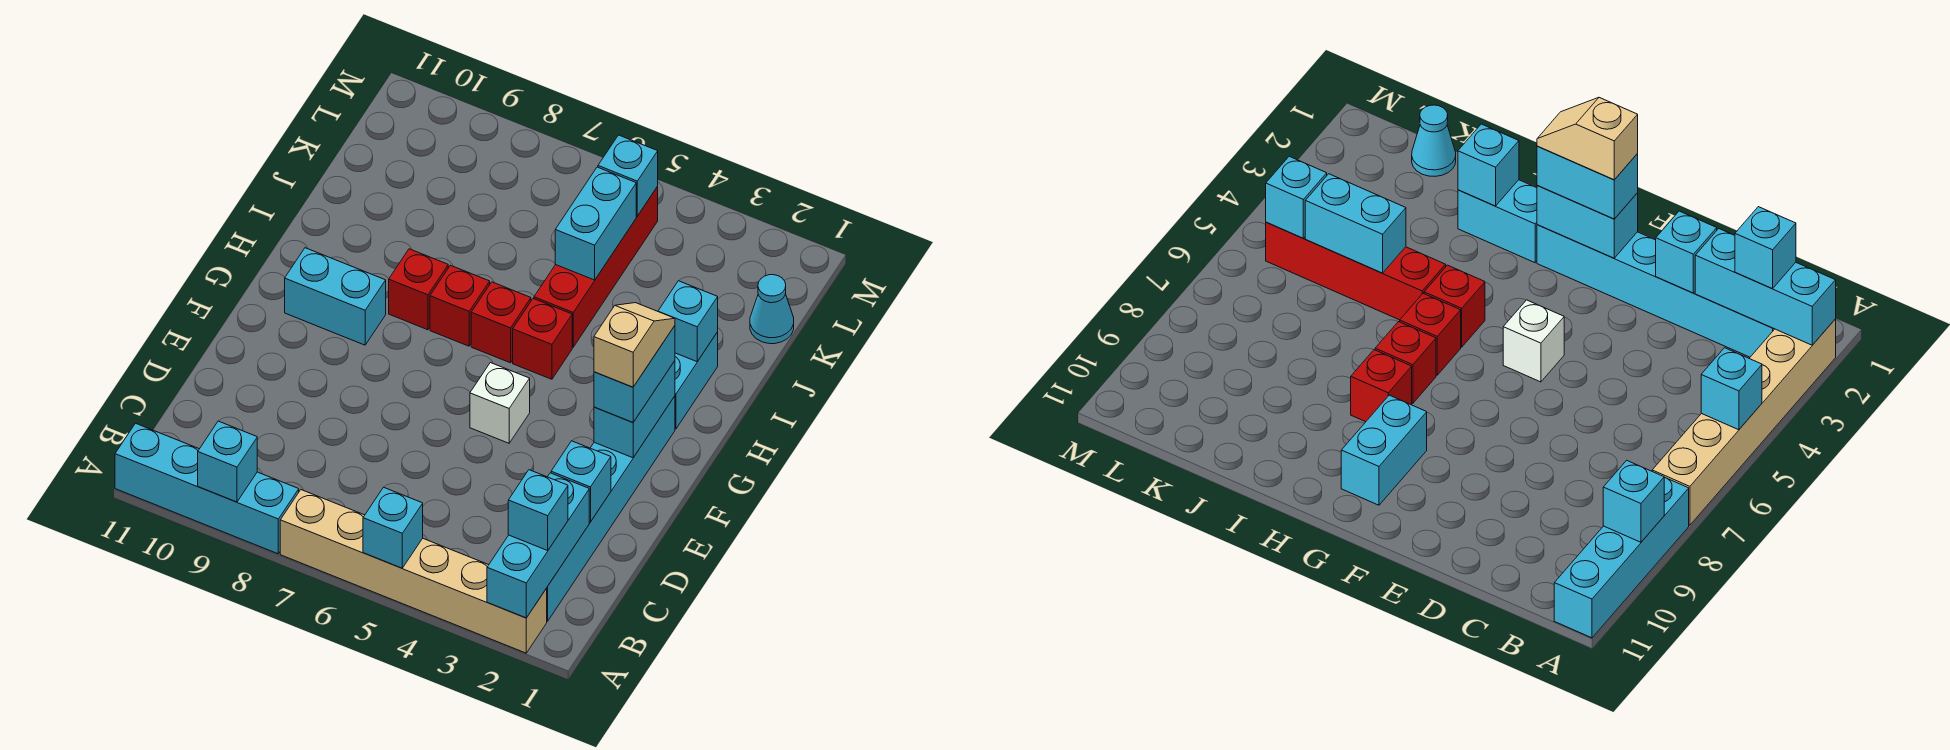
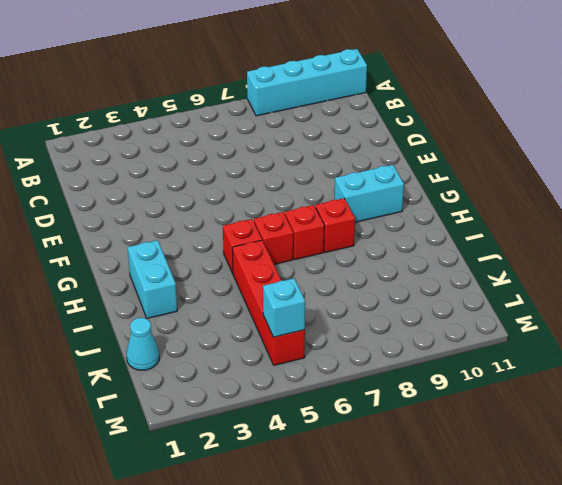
none -> tan brick A2:A7 level 1
none -> cyan brick B2:G2 level 1
none -> white brick F5 level 1

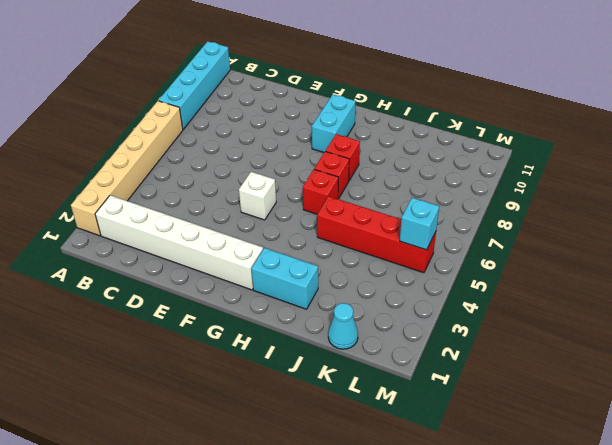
white brick B2:G2 level 1 -> cyan brick B2:G2 level 1
none -> red brick H5 level 1
none -> cyan brick A2:C2 level 2
none -> cyan brick A5 level 2

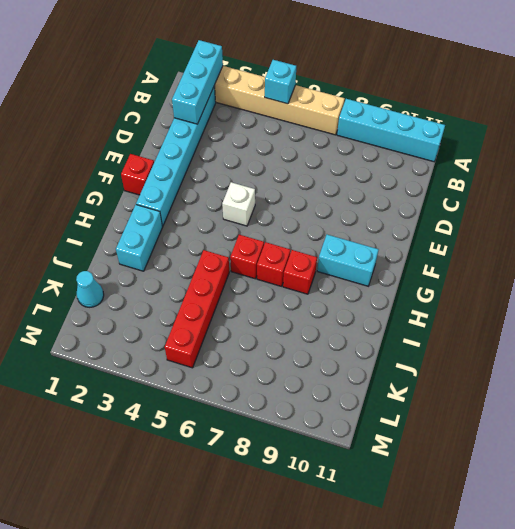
red brick F1 level 1 -> red brick H5 level 1
none -> cyan brick A9 level 2
none -> cyan brick D2 level 2
none -> cyan brick F2:G2 level 2

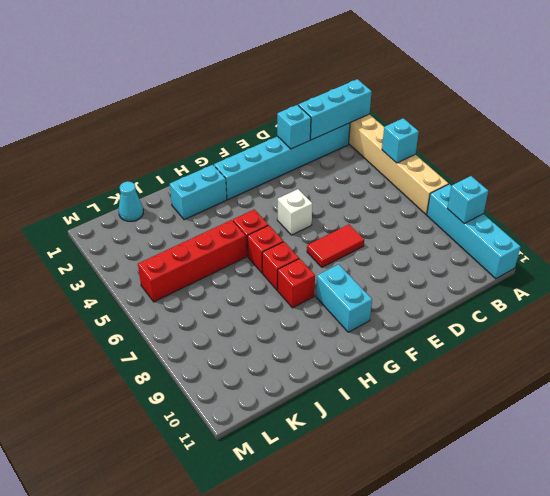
red tile E7:F7 level 1 -> none
none -> cyan brick F2:G2 level 2
none -> cyan brick I2 level 2
none -> cyan brick J5:K5 level 2

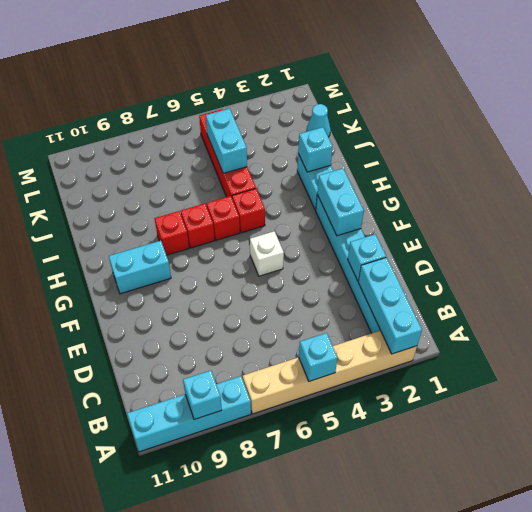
none -> cyan brick L5 level 2
none -> cyan brick B2 level 3
none -> cyan brick F2:G2 level 3

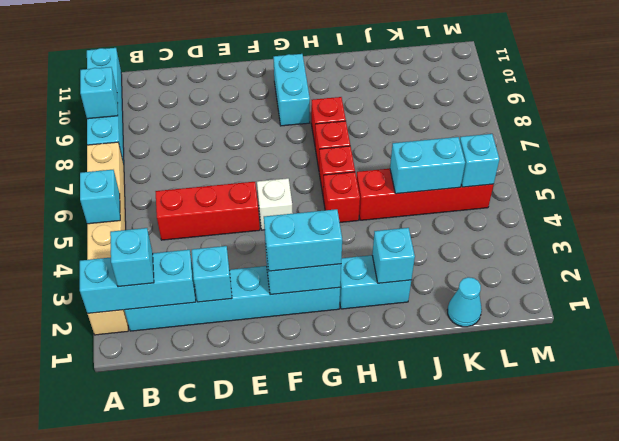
red brick C5:E5 level 1 -> none
none -> tan slope F2:G2 level 4 top F

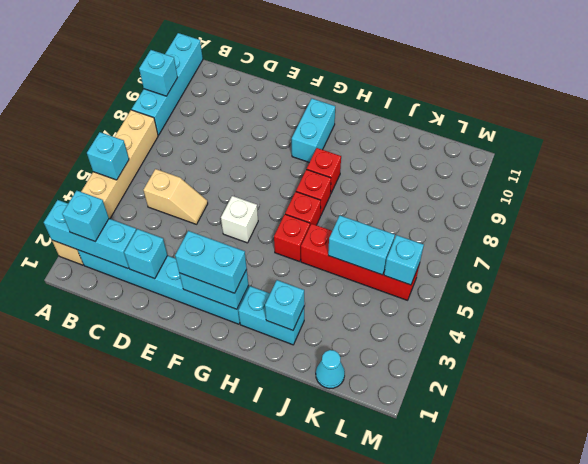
tan slope C5:D5 level 1 top C -> tan slope F2:G2 level 4 top F

